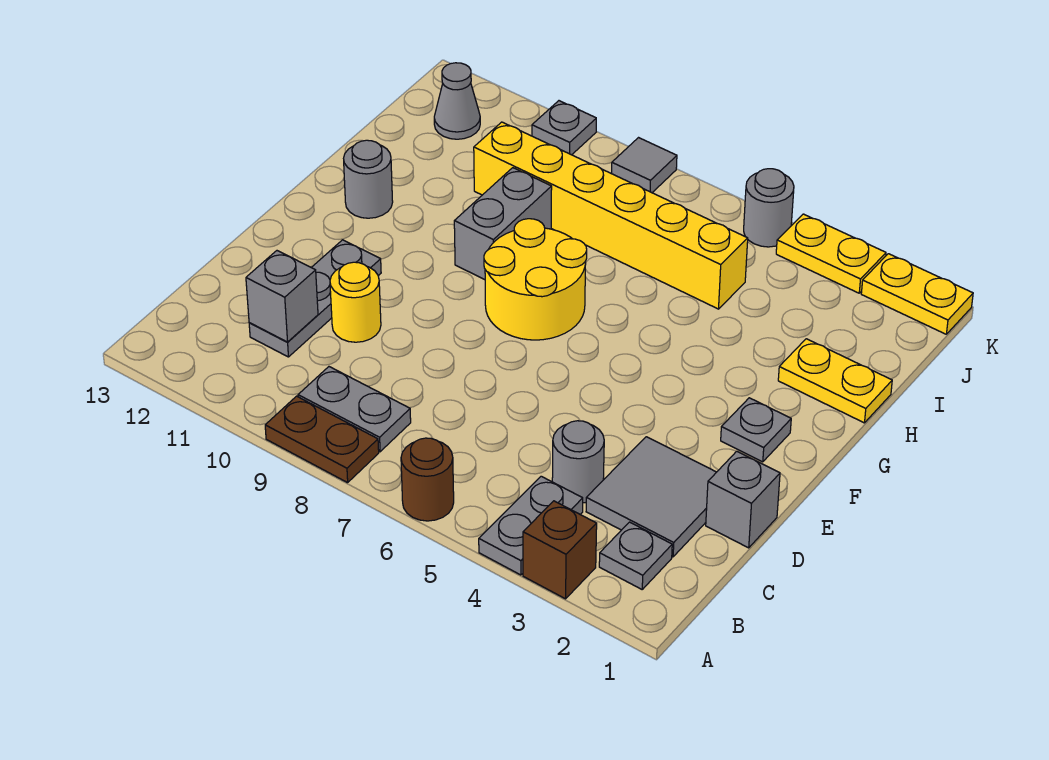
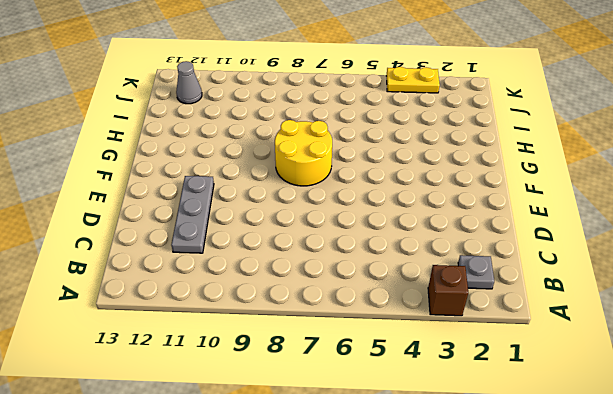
none -> grey plate A4:B4 level 1
none -> brown round brick A6 level 1
none -> brown plate A8:A9 level 1

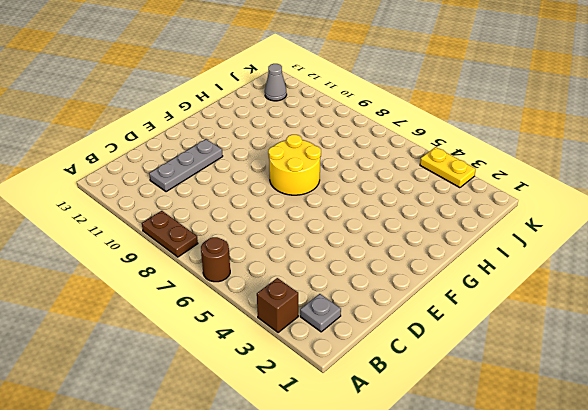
none -> grey plate A4:B4 level 1
none -> grey plate B8:B9 level 1
none -> grey tile C2:D3 level 1

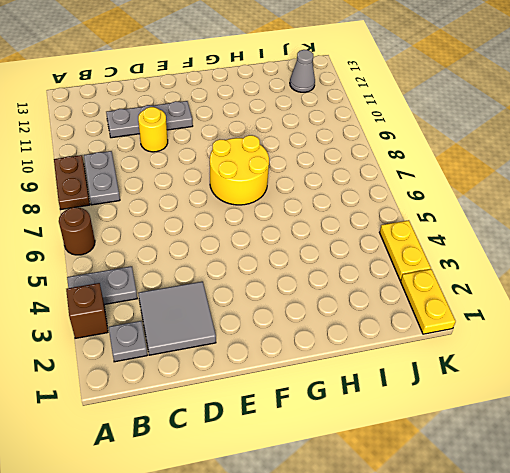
none -> grey round brick C4 level 1
none -> grey brick D1 level 1
none -> grey plate F2 level 1

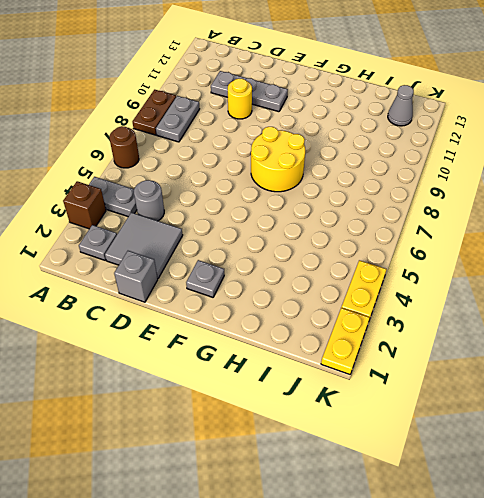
none -> grey brick G9:H9 level 1
none -> grey round brick G12 level 1
none -> yellow plate H1:H2 level 1

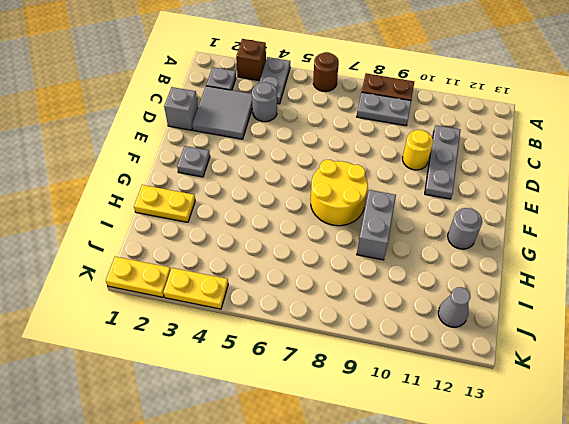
none -> yellow brick I5:I10 level 1
none -> grey round brick K5 level 1
none -> grey tile K8 level 1

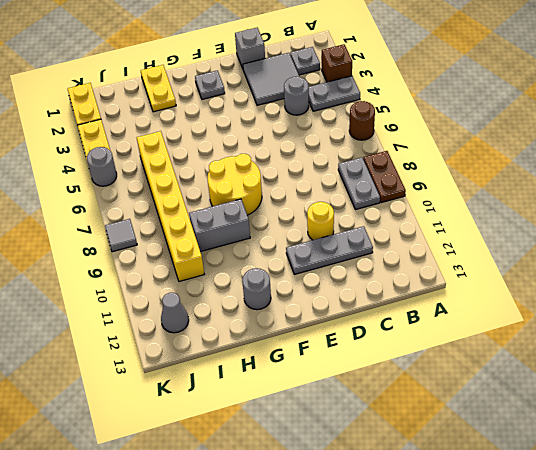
none -> grey plate K10 level 1
none -> grey brick C11 level 2

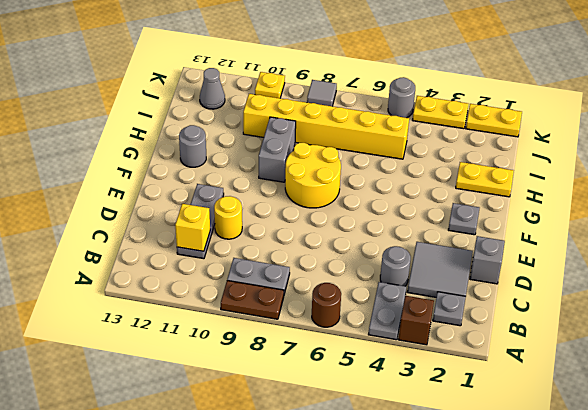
yellow brick C11 level 2 -> grey brick C11 level 2
yellow plate K10 level 1 -> grey plate K10 level 1

